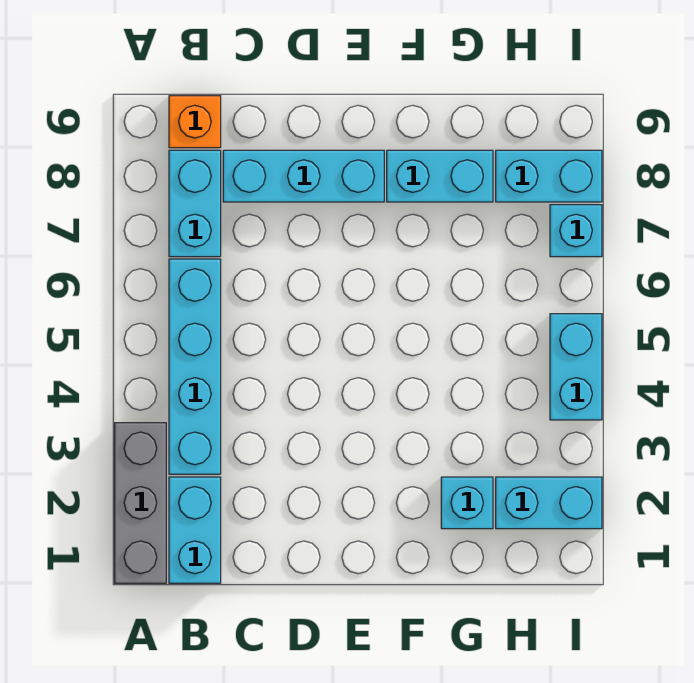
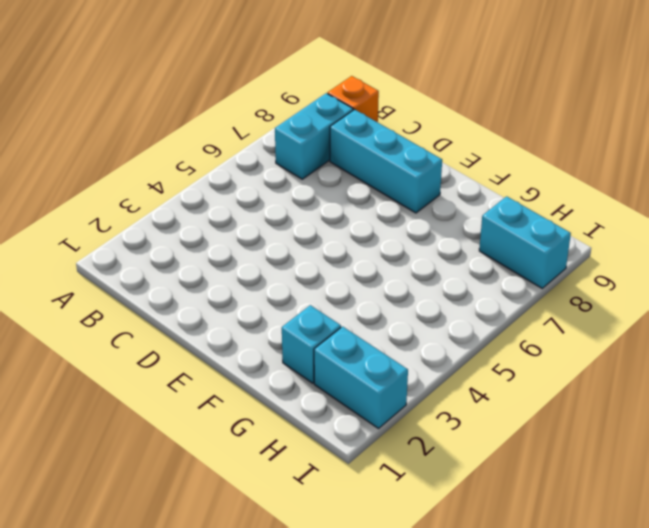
none -> grey brick A1:A3 level 1
none -> cyan brick B1:B2 level 1
none -> cyan brick B3:B6 level 1

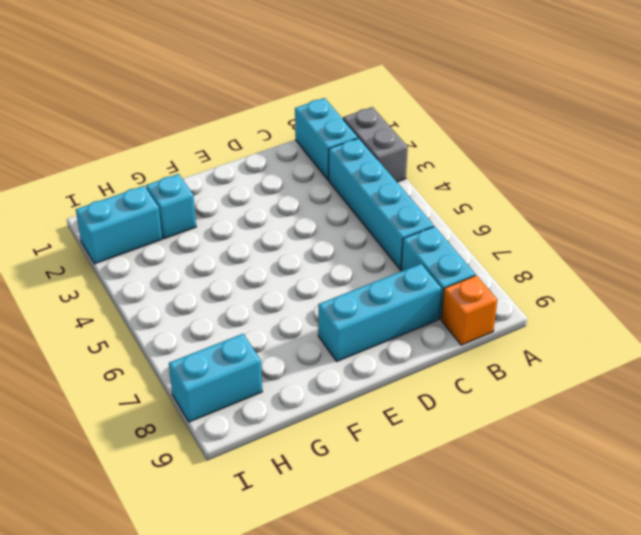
grey brick A2:A3 level 1 -> grey brick A1:A3 level 1
none -> cyan brick F8:G8 level 1
none -> cyan brick I4:I5 level 1
none -> cyan brick I7 level 1

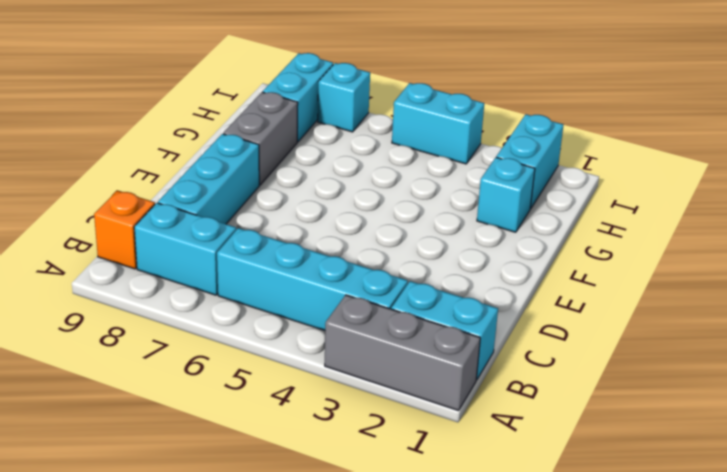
grey brick F8:G8 level 1 -> cyan brick F8:G8 level 1

